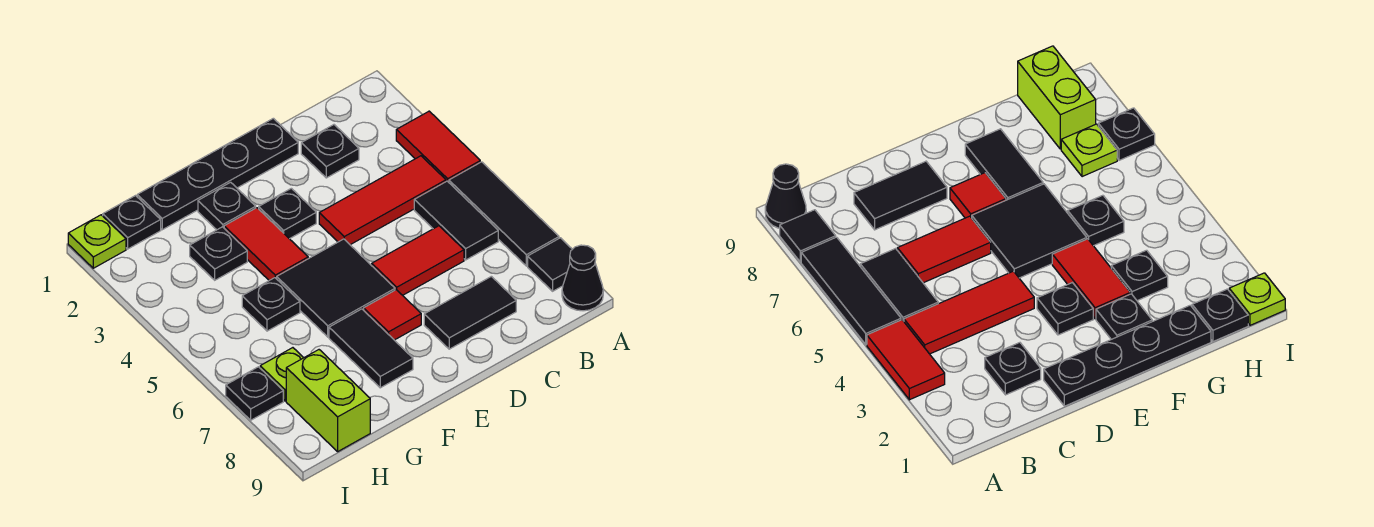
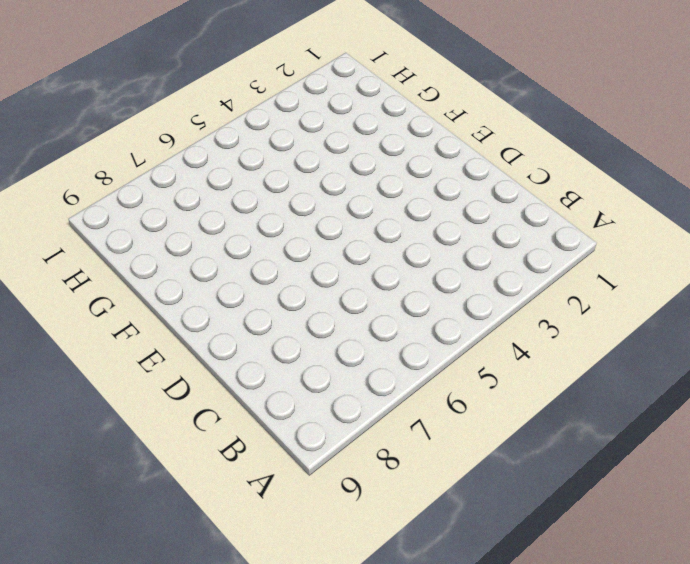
none -> red tile A3:A4 level 1
none -> black tile A5:A7 level 1
none -> black tile A8 level 1

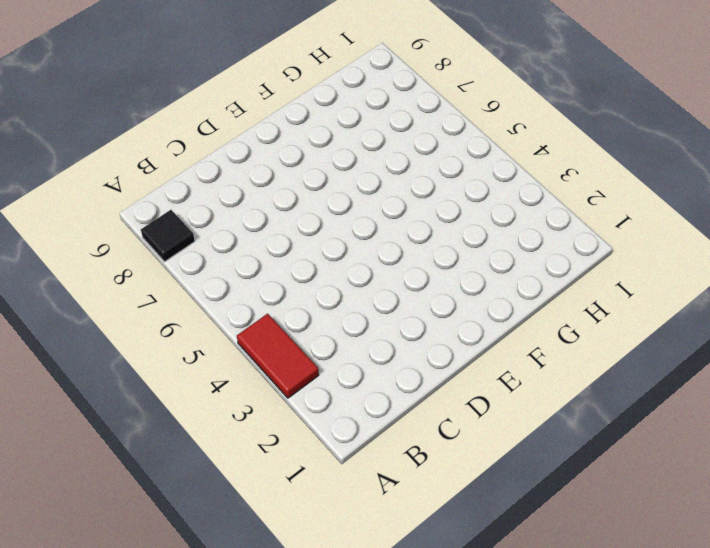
none -> black tile A5:A7 level 1
none -> black cone A9 level 1
none -> red tile B4:D4 level 1

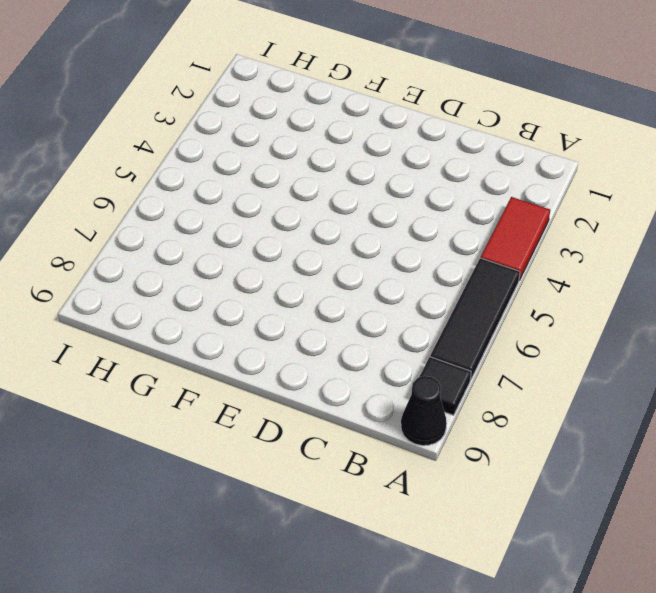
none -> red tile B4:D4 level 1
none -> black tile B5:B6 level 1
none -> black plate C2 level 1

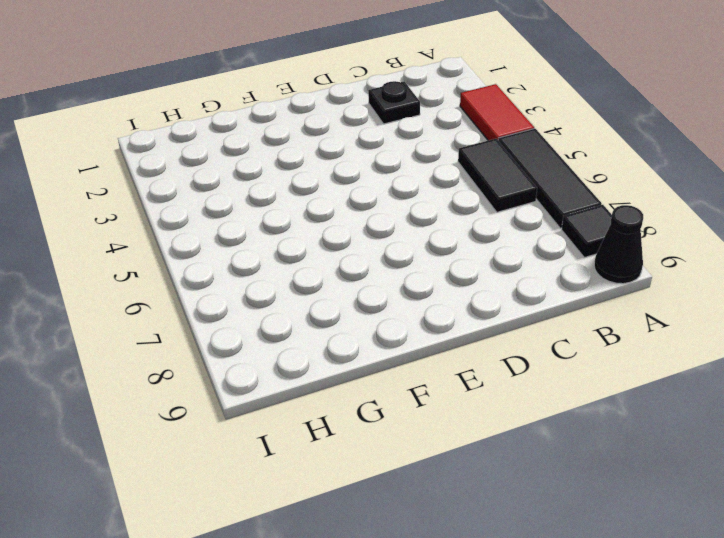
none -> red tile B4:D4 level 1
none -> red tile C6:D6 level 1
none -> black tile C8:D8 level 1

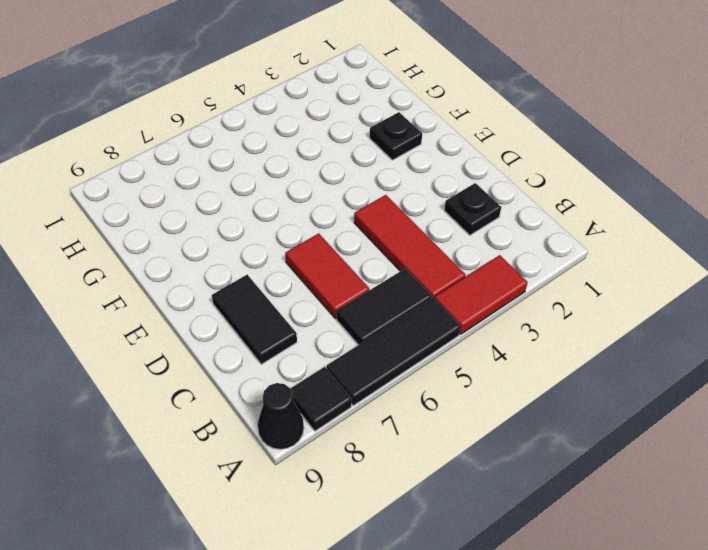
none -> black plate D1:G1 level 1
none -> black plate E3 level 1
none -> black tile E5:F6 level 1

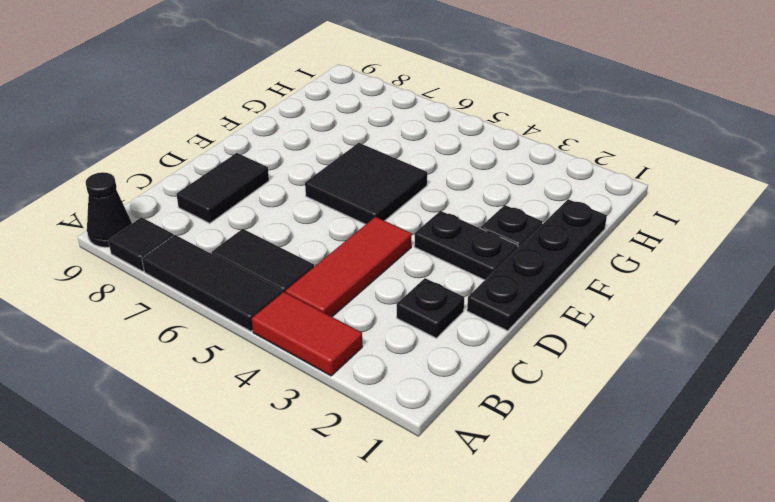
black plate E2:E3 level 1 -> black plate E3 level 1
none -> red tile C6:D6 level 1
none -> red tile E7 level 1
none -> red tile F3:F4 level 1

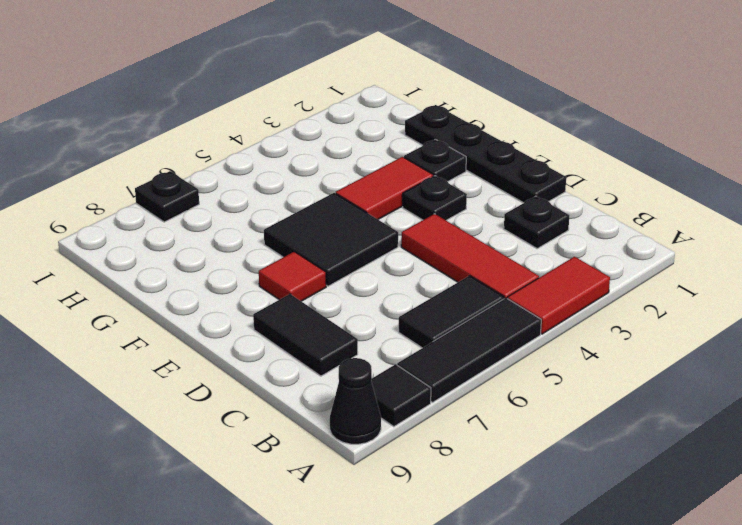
none -> red tile C6:D6 level 1
none -> black tile F7:F8 level 1
none -> black plate G3 level 1

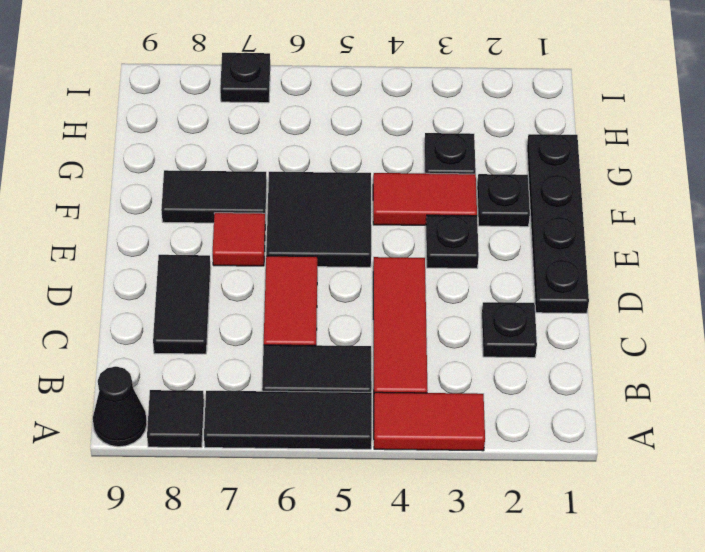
none -> black plate G5 level 1
none -> black plate H1 level 1
none -> lime plate H7 level 1

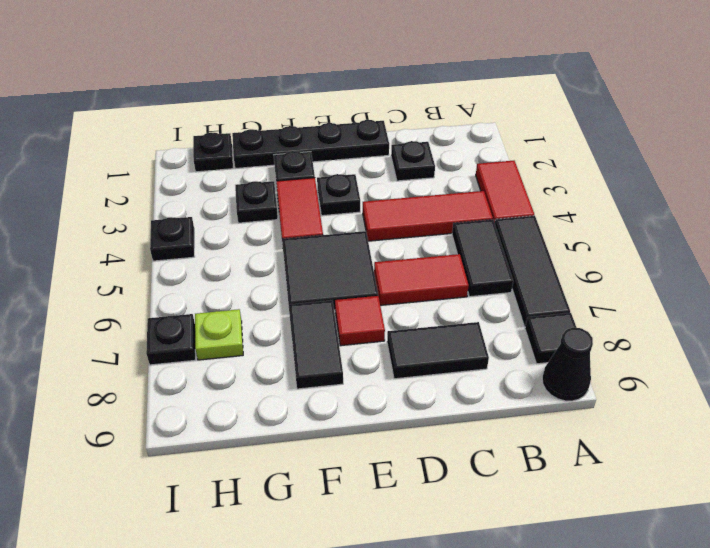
black plate I4 level 1 -> black plate G5 level 1
none -> lime brick H8:H9 level 1
none -> lime plate I1 level 1

